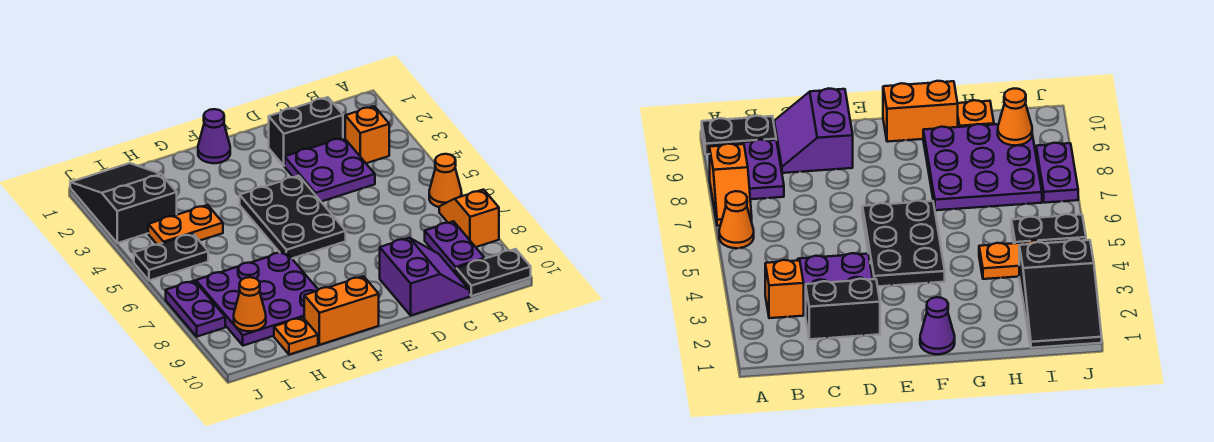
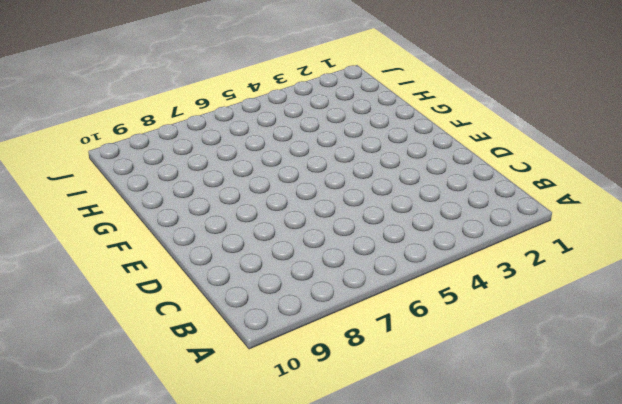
none -> orange cone A6 level 1
none -> orange slope A7:A8 level 1 top 8
none -> black plate A10:B10 level 1

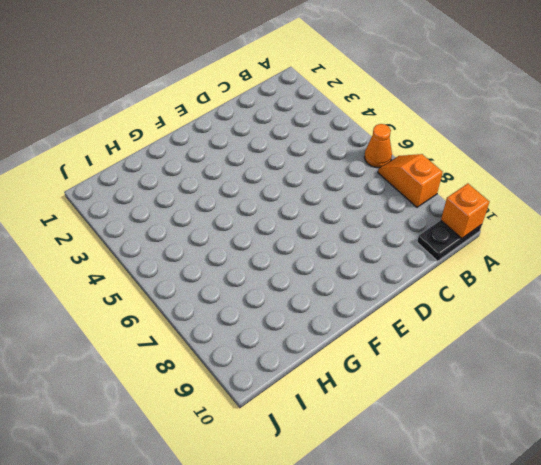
orange brick A10 level 2 -> orange brick B3 level 1
none -> purple plate B8:B9 level 1
none -> black brick C2:D2 level 1
none -> purple plate C3:D4 level 1

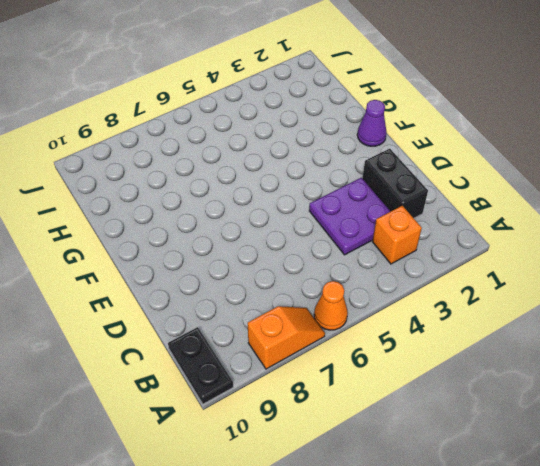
none -> purple plate B8:B9 level 1
none -> purple slope C9:D10 level 1 top D
none -> black plate E4:F6 level 1

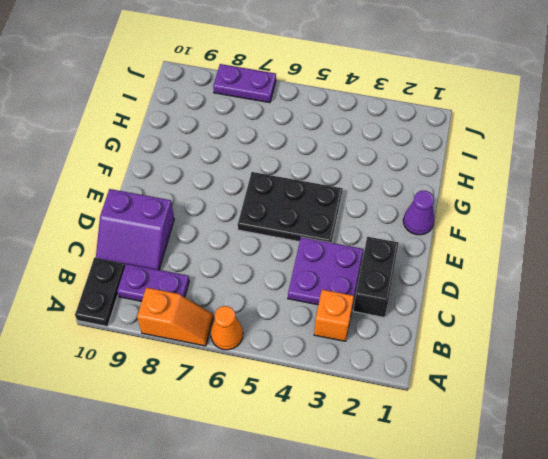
none -> orange brick F10:G10 level 1
none -> purple plate G7:I9 level 1
none -> orange plate H4:I4 level 1

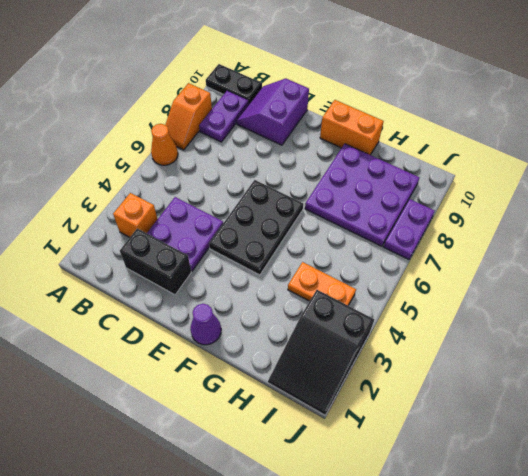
none -> orange plate H10 level 1
none -> black plate I5:J5 level 1
none -> orange cone I9 level 2

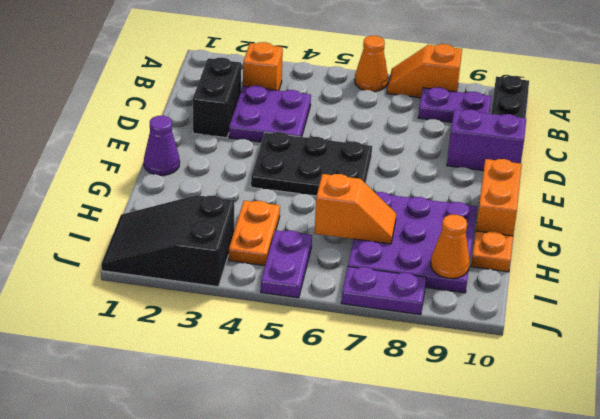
orange slope H6:H7 level 2 top 6 -> none
purple plate I5:J5 level 1 -> black plate I5:J5 level 1

